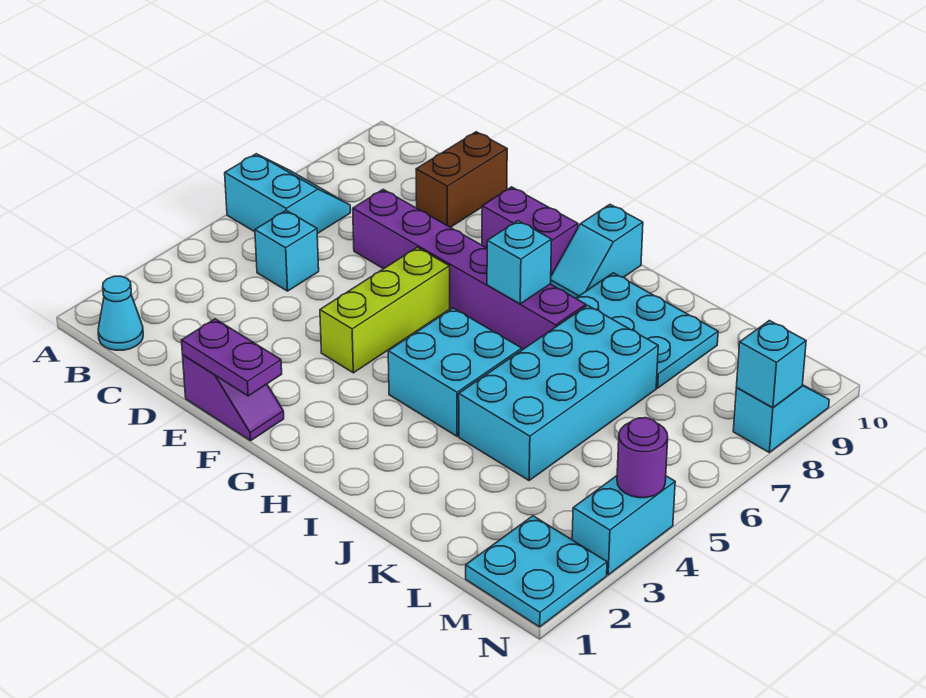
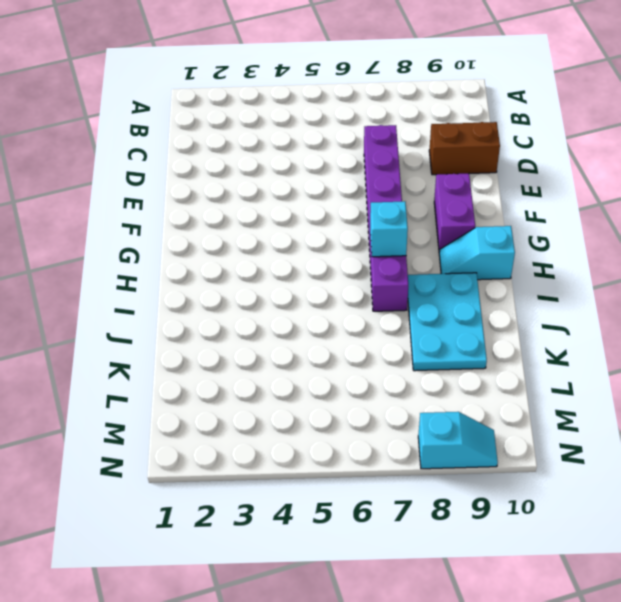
none -> cyan slope A6:B7 level 1 top 6
none -> cyan cone B1 level 1
none -> cyan brick C5 level 1

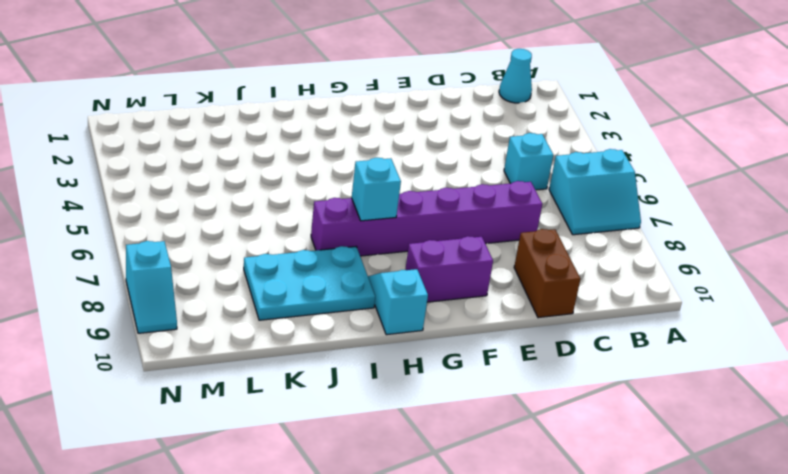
none -> purple slope E1:F1 level 1 top E
none -> lime brick F4:F6 level 1
none -> cyan brick H4:I5 level 1

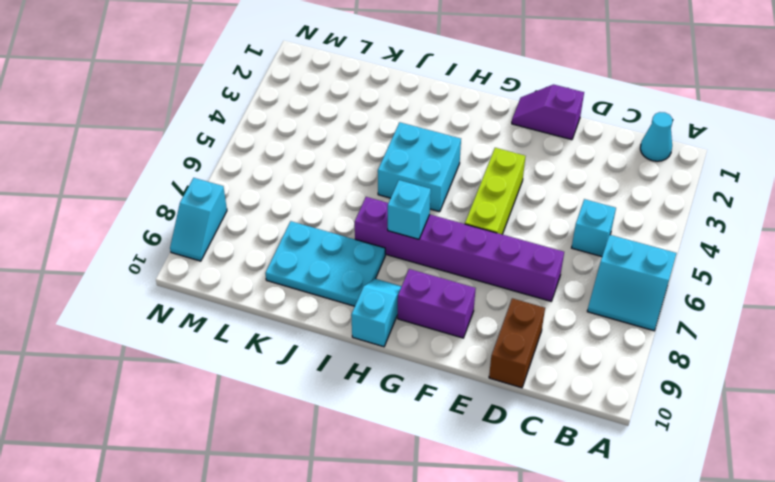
none -> cyan brick J4:K7 level 1
none -> cyan plate M1:N2 level 1
none -> cyan brick N3:N4 level 1

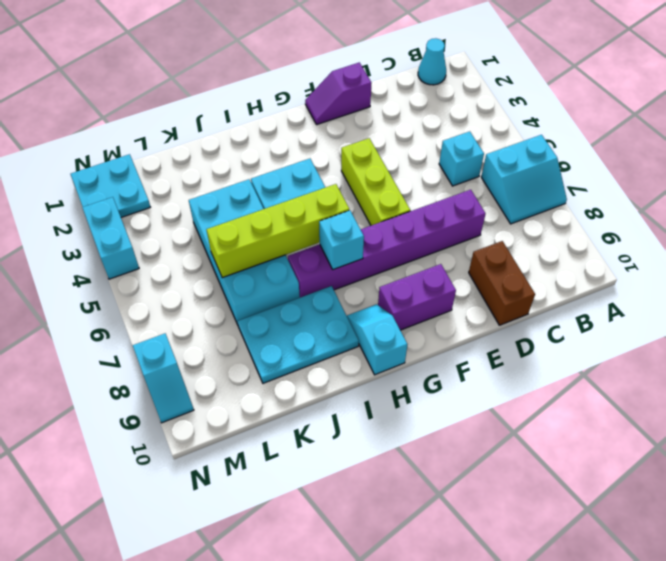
lime brick H6:K6 level 2 -> none
none -> purple plate E1:F1 level 2
none -> purple round brick N4 level 2
none -> cyan brick N8 level 2

